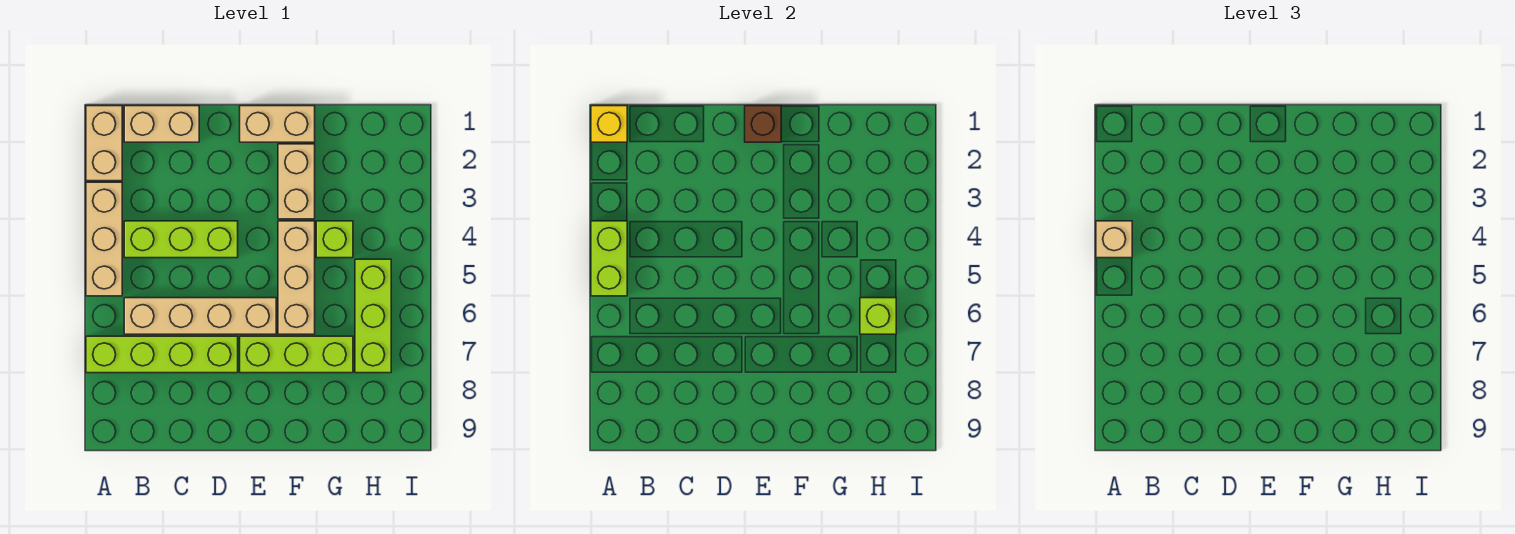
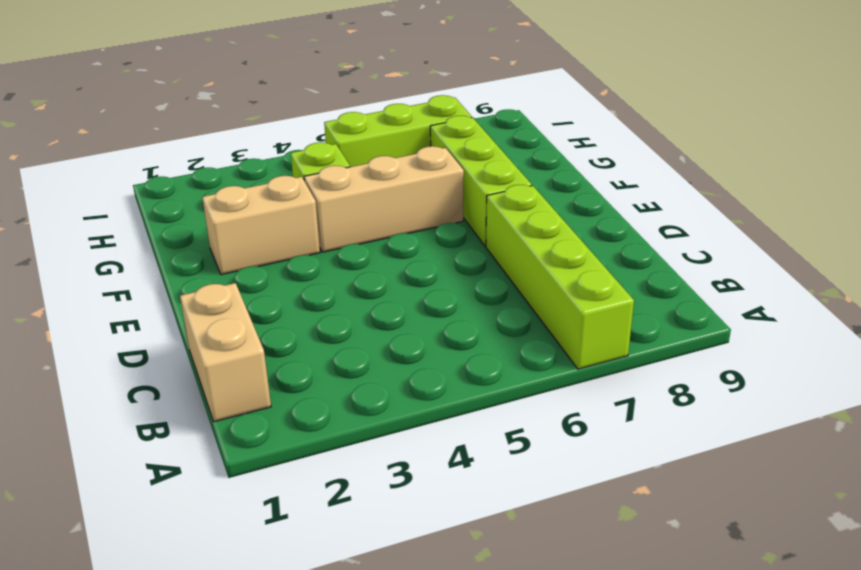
none -> tan brick A1:A2 level 1
none -> tan brick A3:A5 level 1
none -> lime brick B4:D4 level 1

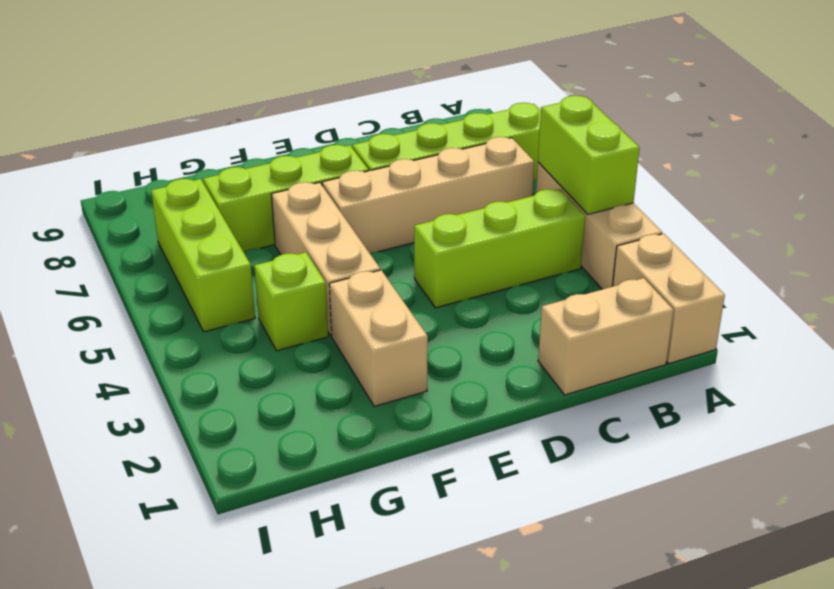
none -> tan brick E1:F1 level 1
none -> yellow brick A1 level 2
none -> brown brick E1 level 2

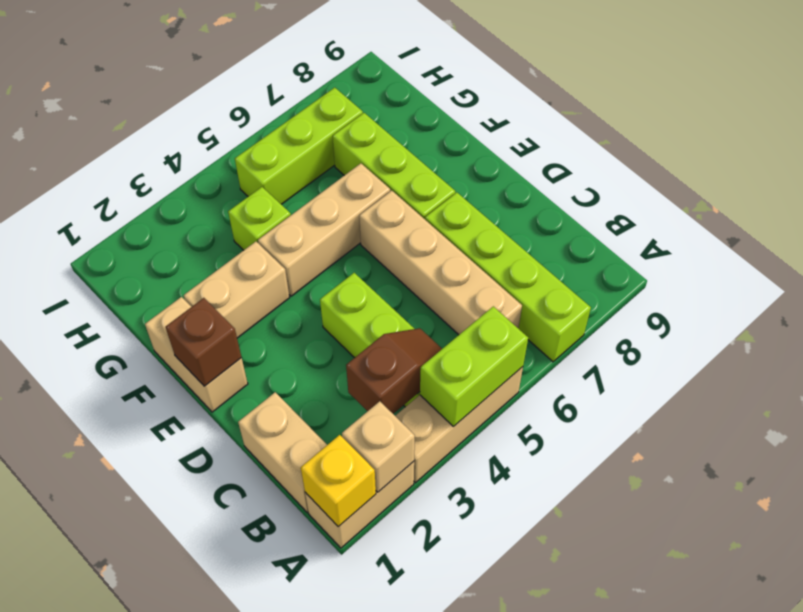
tan brick A2 level 2 -> tan brick A4 level 3
brown slope B3:B4 level 2 top 3 -> none
none -> lime brick H6 level 2

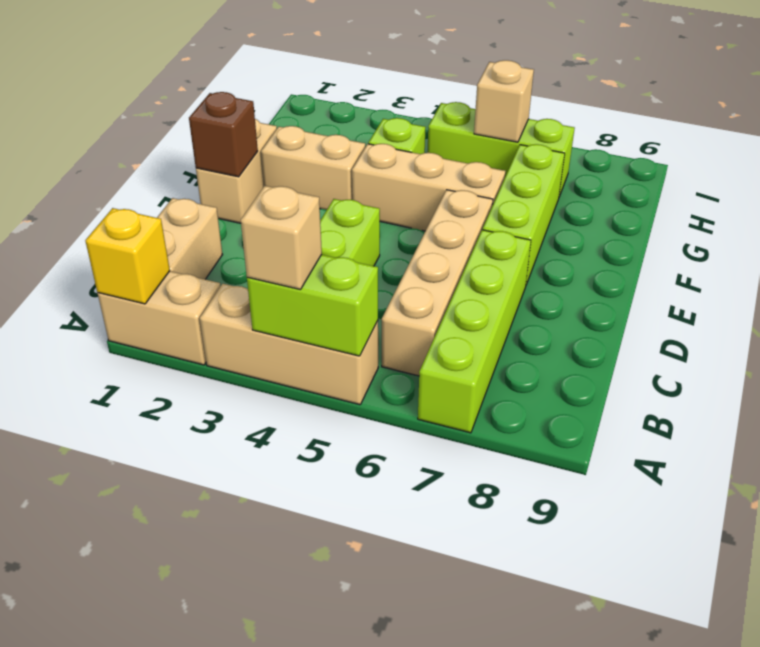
tan brick H6 level 2 -> lime brick H6 level 2

